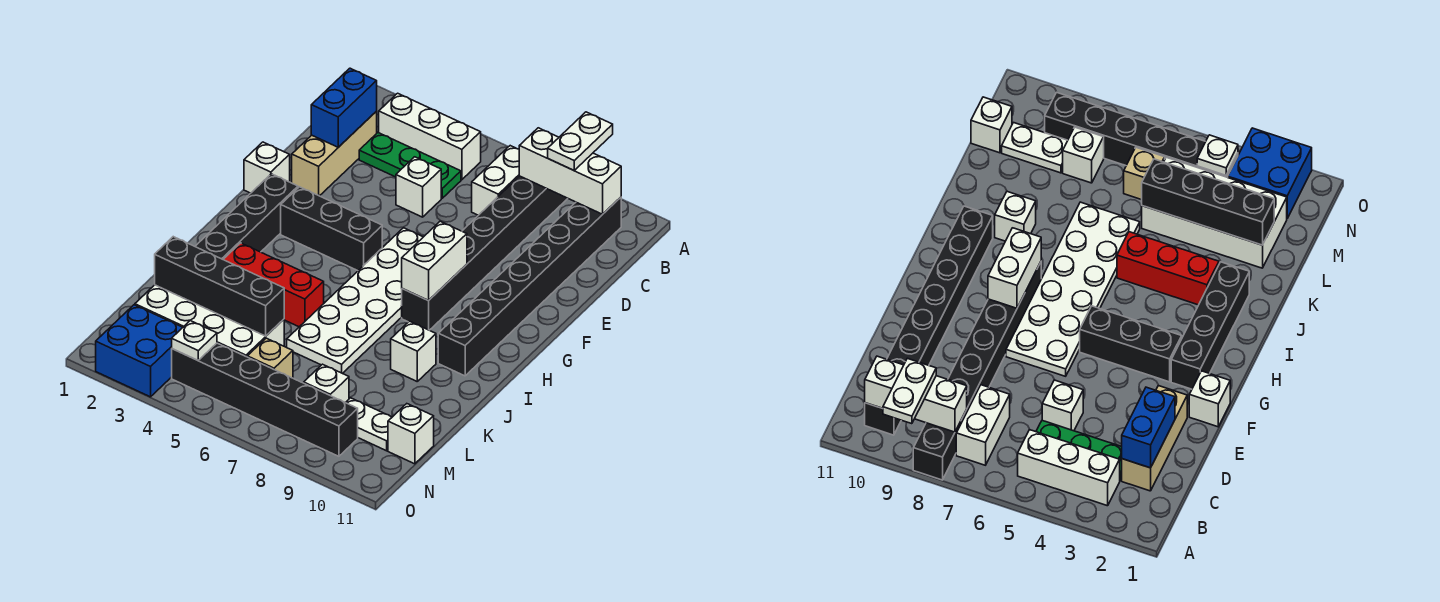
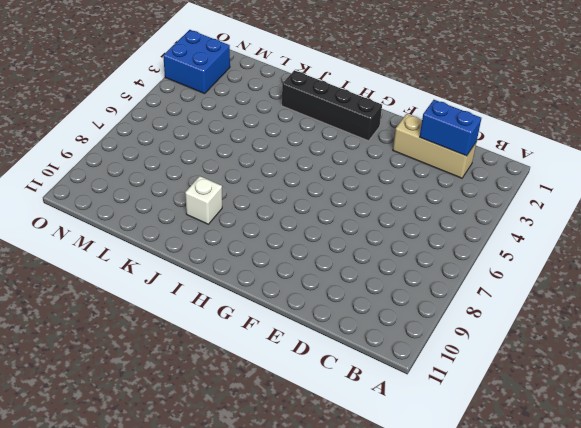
none -> black brick A8:H8 level 1
none -> white brick B3:B5 level 1
none -> white brick B7:C7 level 1

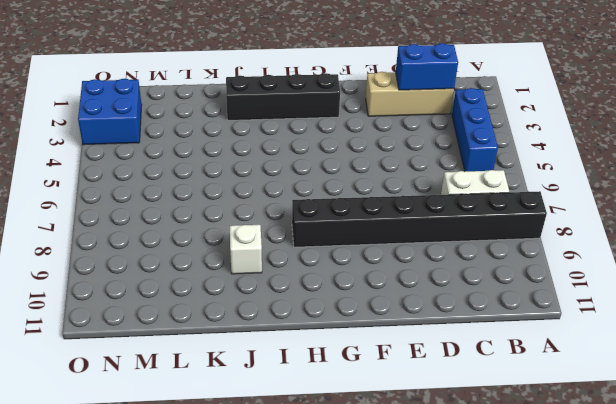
blue brick B3:B5 level 1 -> white brick B3:B5 level 1
none -> black brick B10:I10 level 1
none -> green plate C3:C5 level 1
none -> white brick D5 level 1

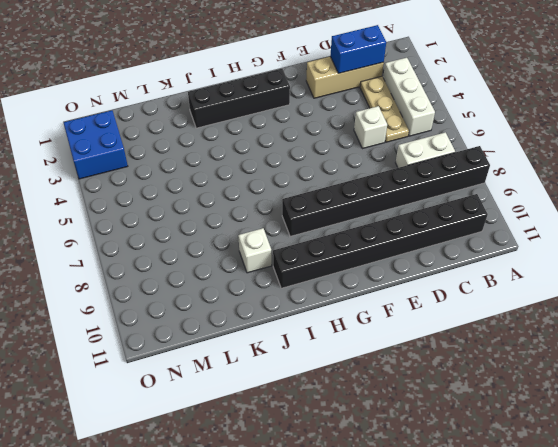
tan plate C3:C5 level 1 -> green plate C3:C5 level 1
none -> white brick F1 level 1
none -> white plate F6:K7 level 1
none -> black brick G3:G5 level 1

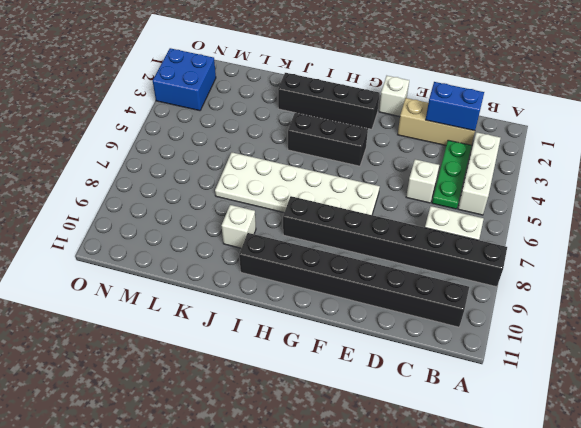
black brick G4:I4 level 1 -> black brick G3:G5 level 1
none -> red brick J3:J5 level 1
none -> white brick L2:M5 level 1
none -> tan brick M6 level 1

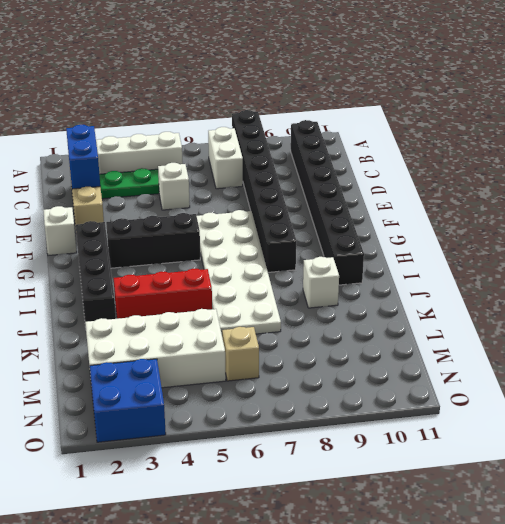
none -> white brick M8 level 1
none -> white plate M9:M10 level 1
none -> white brick M11 level 1

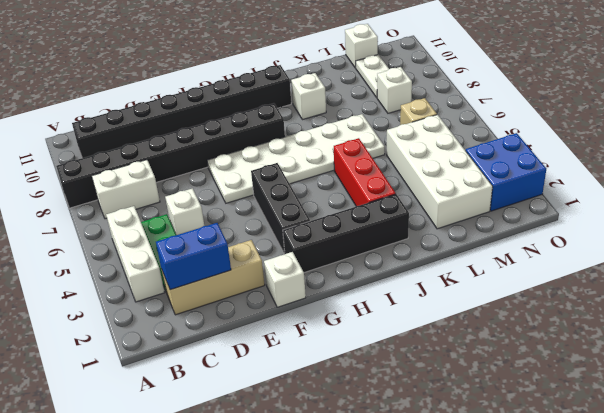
none -> black brick N4:N9 level 1
none -> white brick B8:B10 level 2
none -> white brick G8:H8 level 2

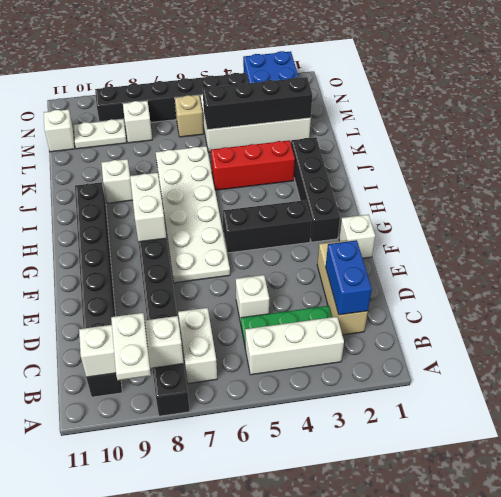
none -> white plate N4 level 2

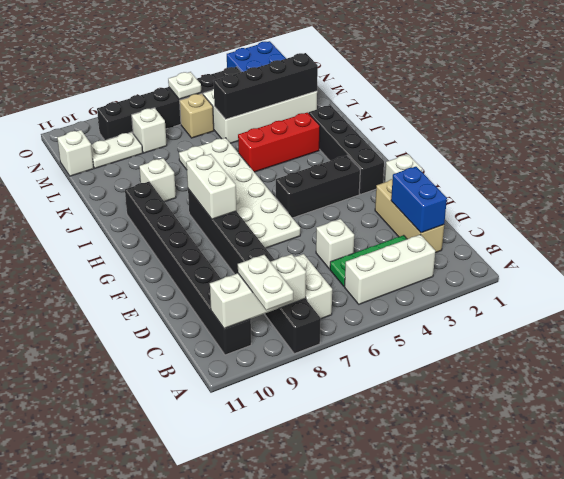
white plate N6 level 2 -> white plate N4 level 2

